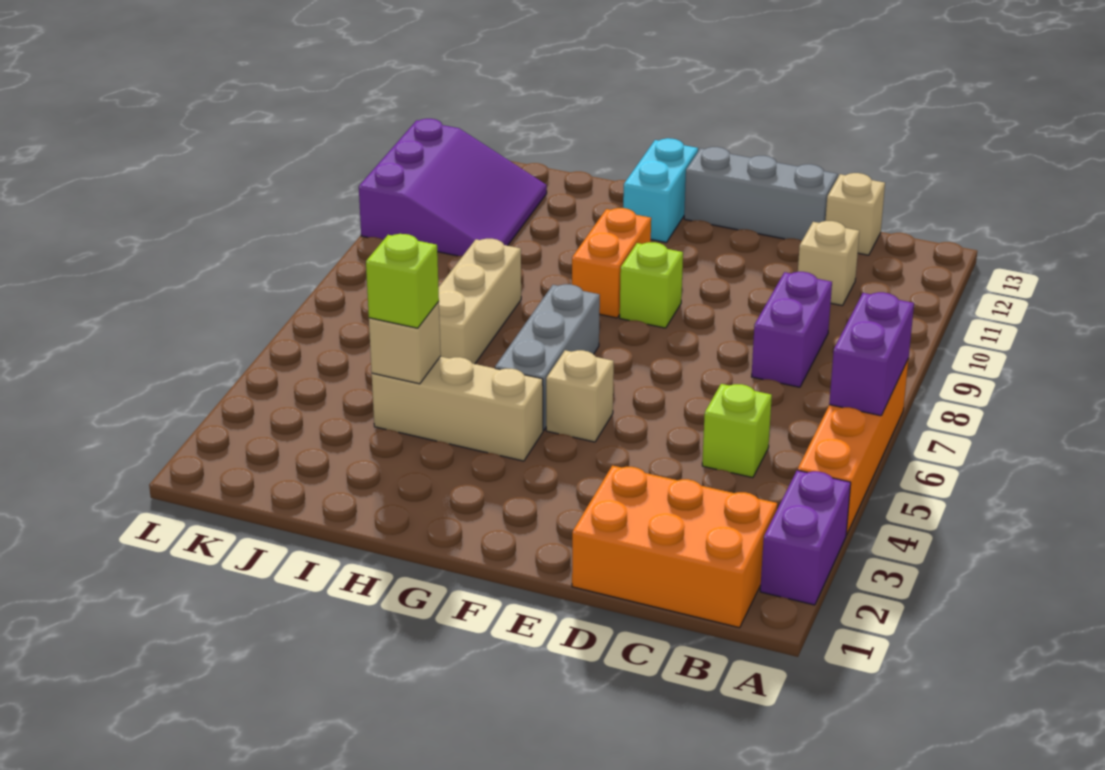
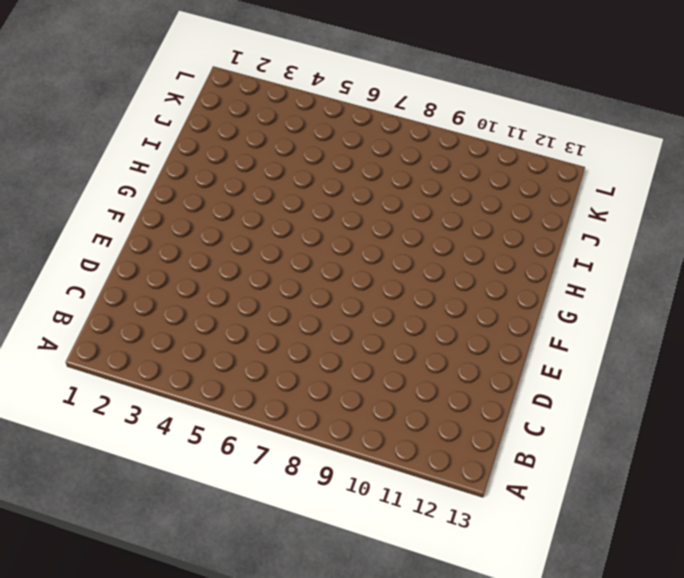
none -> purple brick A2:A3 level 1
none -> orange brick A4:A7 level 1
none -> orange brick B1:D2 level 1

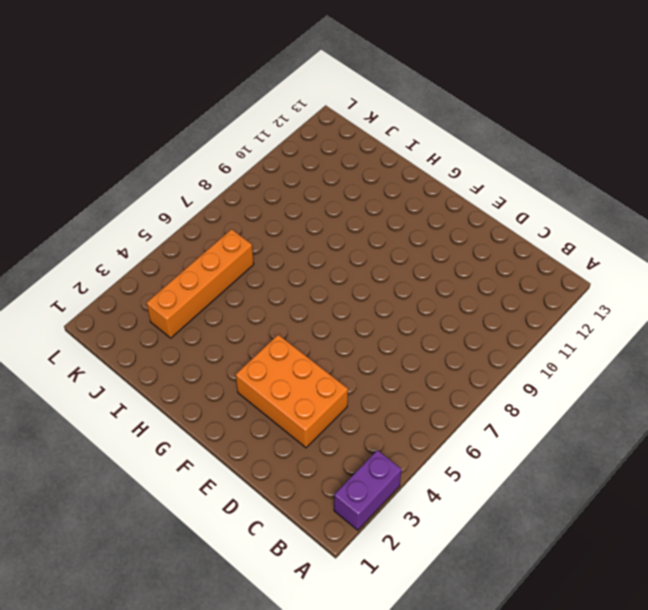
orange brick D3:F4 level 1 -> orange brick B1:D2 level 1
orange brick J3:J6 level 1 -> orange brick A4:A7 level 1
none -> lime brick C5 level 1
none -> purple brick C8:C9 level 1
none -> tan brick C11 level 1

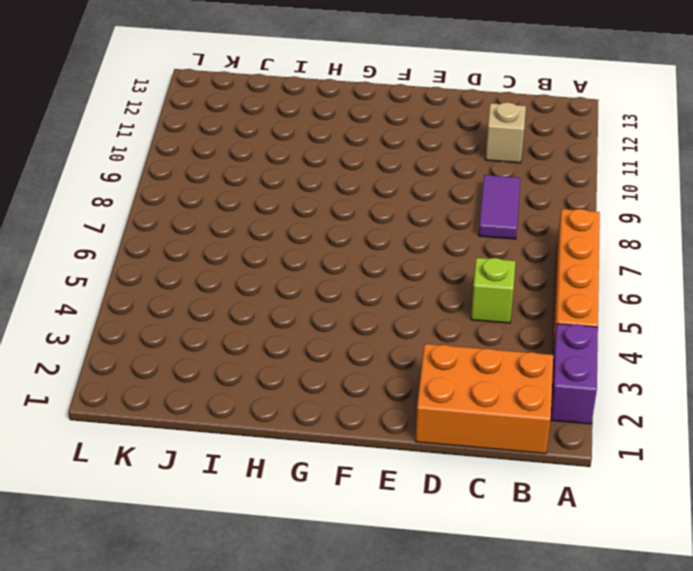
purple tile C8:C9 level 1 -> purple brick C8:C9 level 1
none -> tan brick C13 level 1
none -> grey brick D13:F13 level 1
none -> tan brick F5 level 1

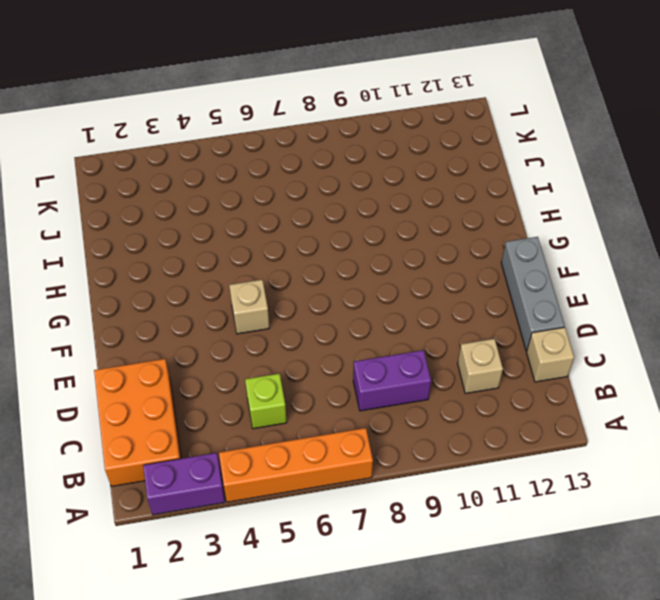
none -> lime brick F9 level 1
none -> tan brick G4:I4 level 1
none -> grey brick G5:G7 level 1

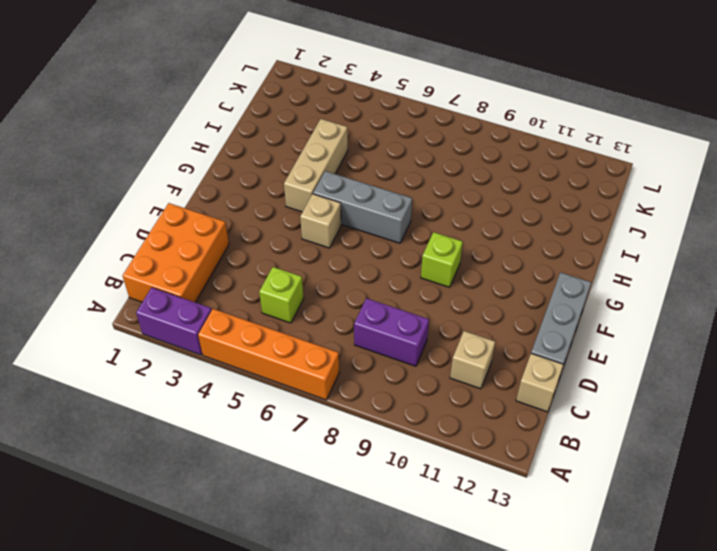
none -> orange brick G9:G10 level 1
none -> cyan brick G12:G13 level 1
none -> tan brick I6:I8 level 1

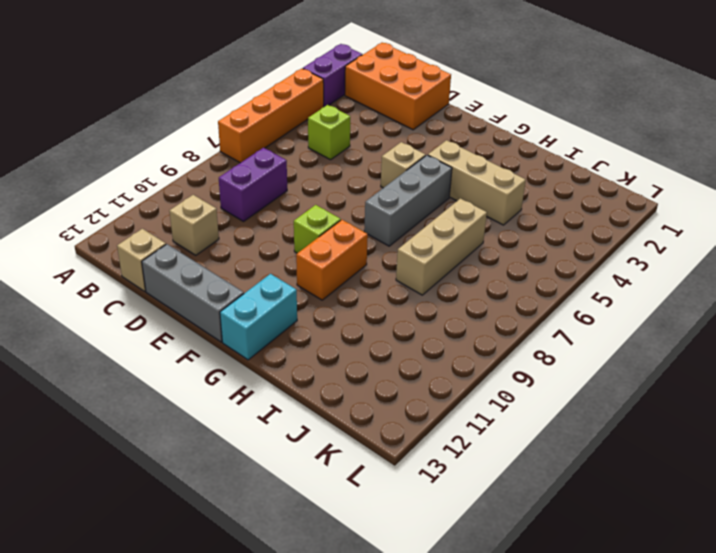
none -> purple slope J10:L12 level 1 top L
none -> purple brick A6:A7 level 2
none -> tan brick I4 level 2

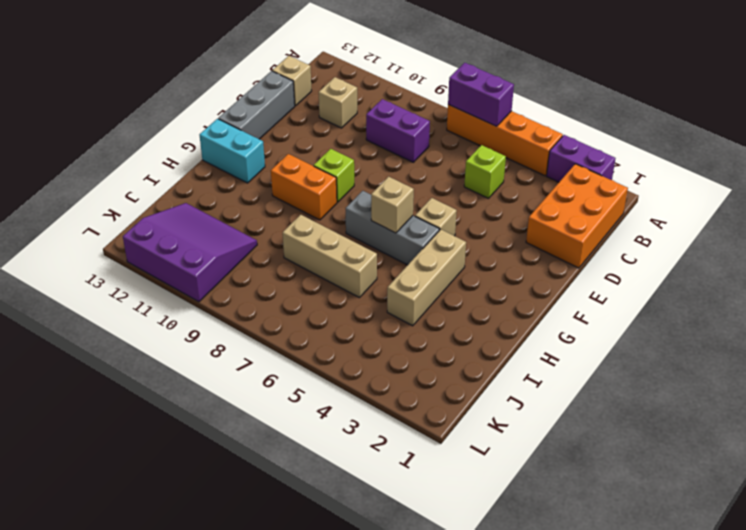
tan brick G6 level 2 -> tan brick I4 level 2
none -> lime brick I4 level 3

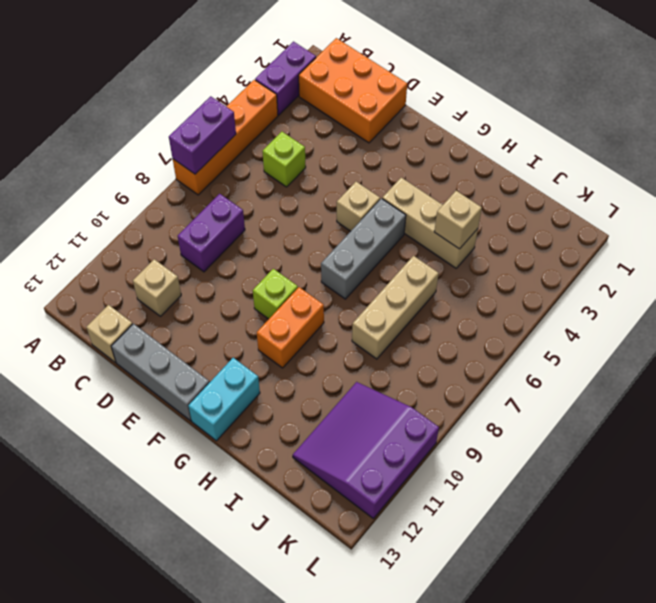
none -> lime brick I4 level 3

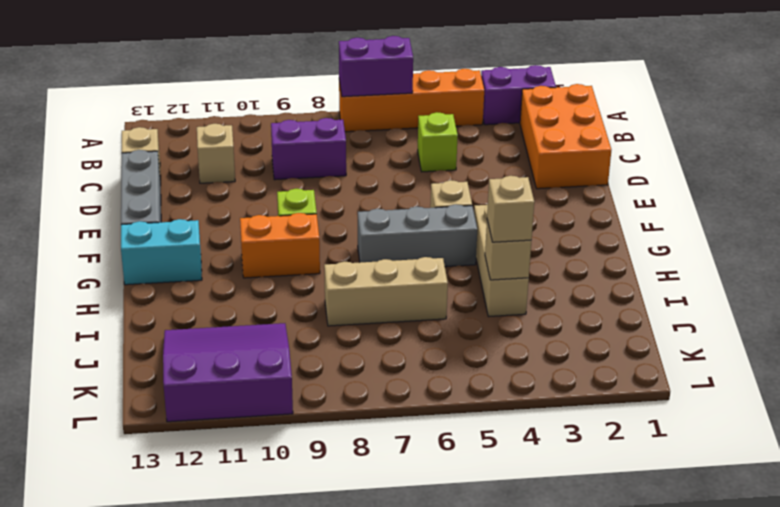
tan brick I4 level 3 -> lime brick I4 level 3

